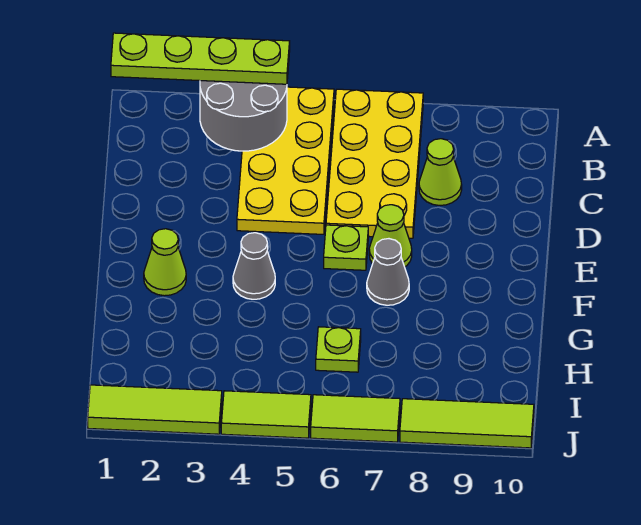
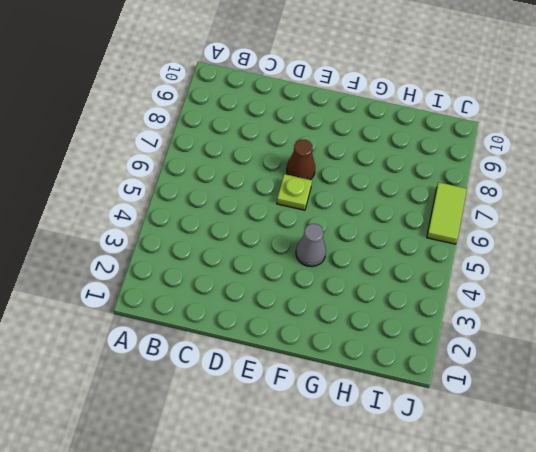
brown cone E7 level 1 -> lime cone E7 level 1
none -> yellow plate A4:D5 level 1
none -> yellow plate A6:D7 level 1
none -> lime cone C8 level 1

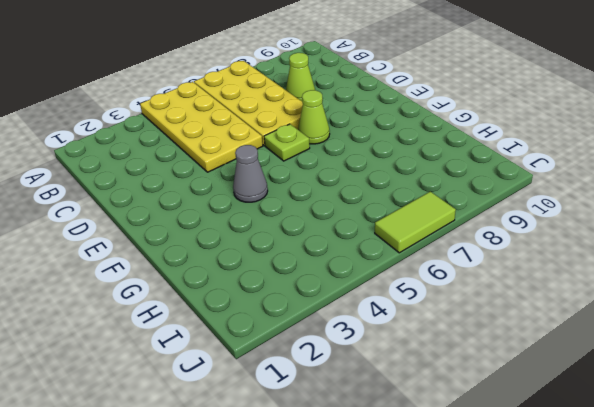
none -> lime cone F2 level 1
none -> grey cone F7 level 1
none -> lime plate H6 level 1

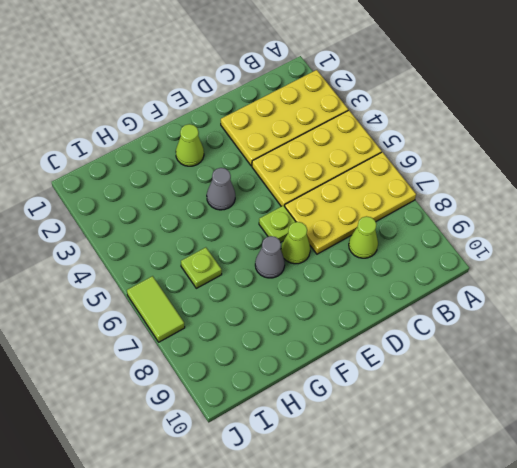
yellow plate A2:D3 level 1 -> none
none -> lime tile J1:J3 level 1
none -> lime tile J4:J5 level 1
none -> lime tile J8:J10 level 1

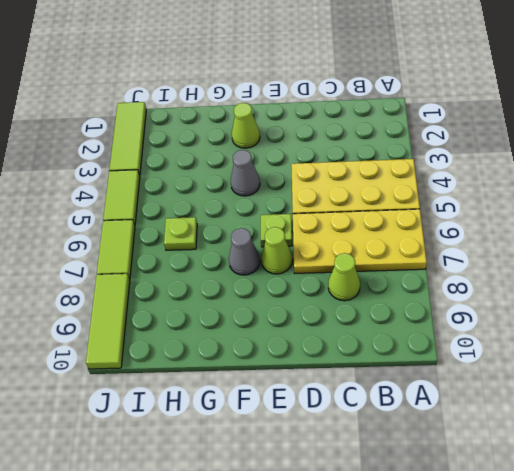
none -> grey round brick A3:B4 level 2
none -> lime plate A1:A4 level 3

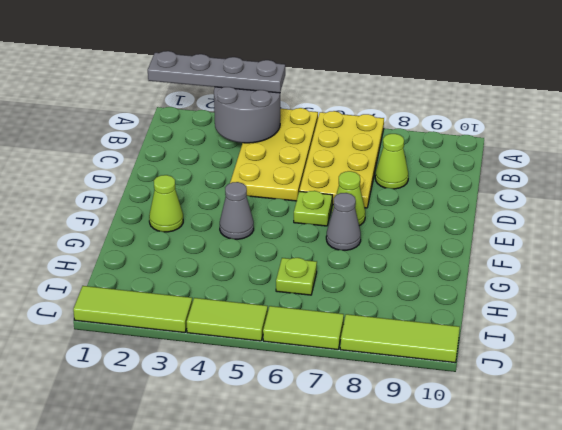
grey plate A1:A4 level 3 -> lime plate A1:A4 level 3

